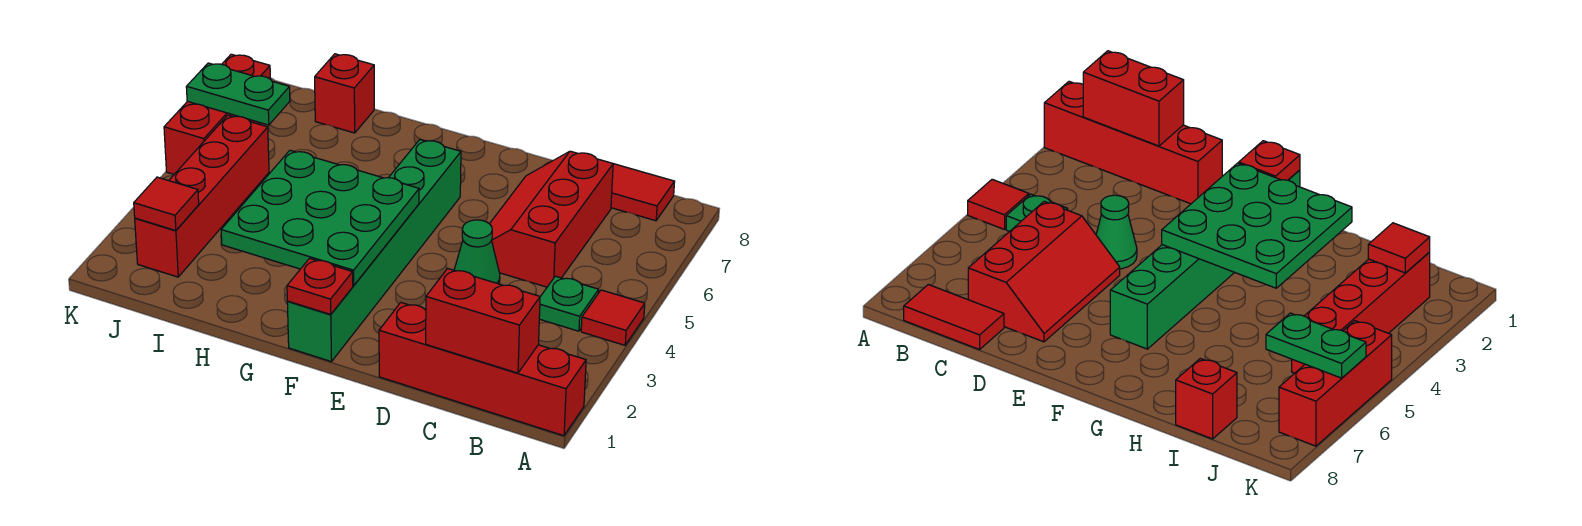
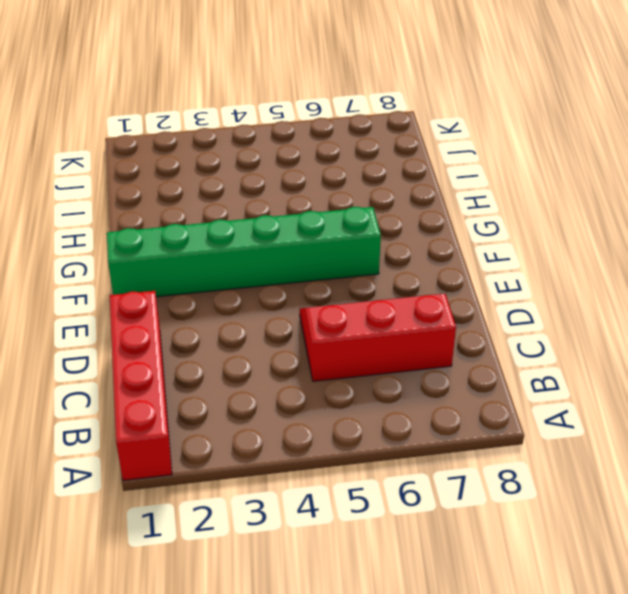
none -> red tile A4 level 1
none -> green plate B4 level 1
none -> red tile B8:C8 level 1

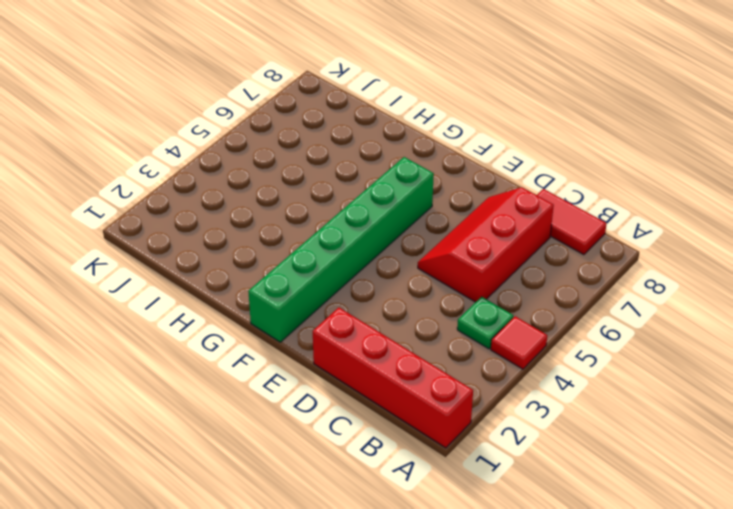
none -> green cone D4 level 1
none -> red brick I8 level 1
none -> red brick J2:J5 level 1

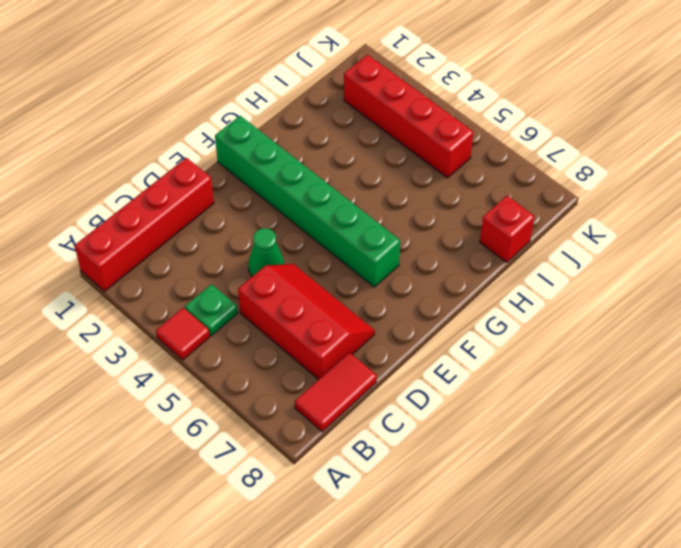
none -> red brick K5:K7 level 1
none -> red brick B1:C1 level 2
none -> red plate F1 level 2

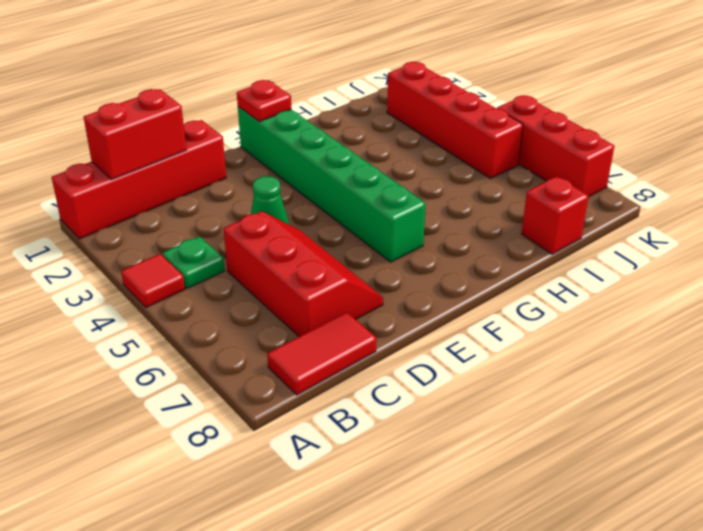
none -> green plate F2:H4 level 2
none -> red tile J2 level 2
none -> green plate J6:K6 level 2

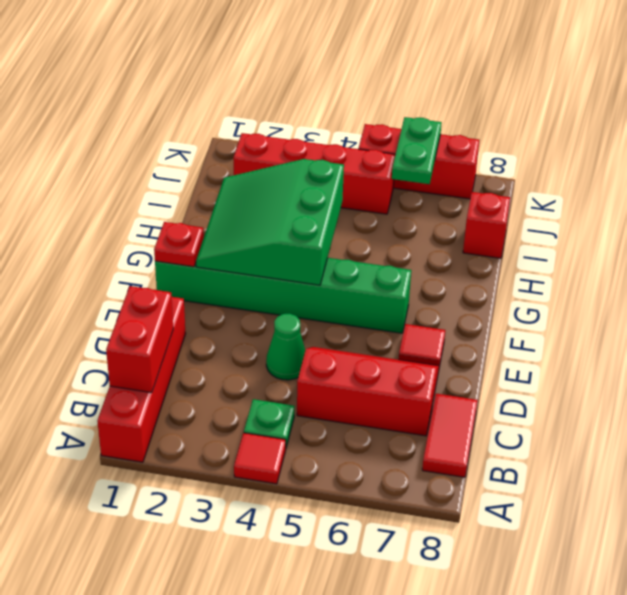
red tile E7 level 1 -> red tile J2 level 2
green slope F2:H4 level 2 top 4 -> green plate F2:H4 level 2

